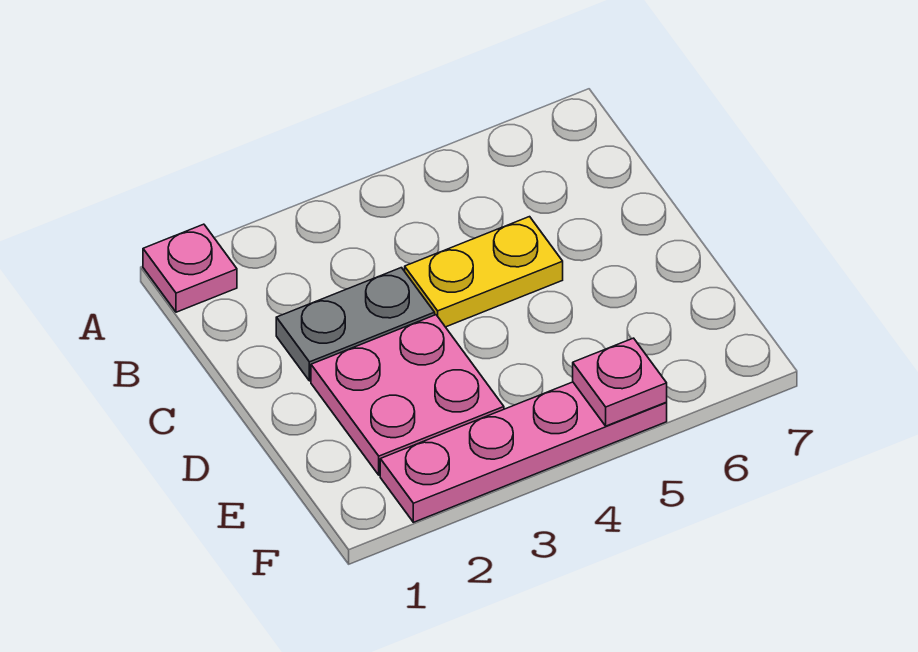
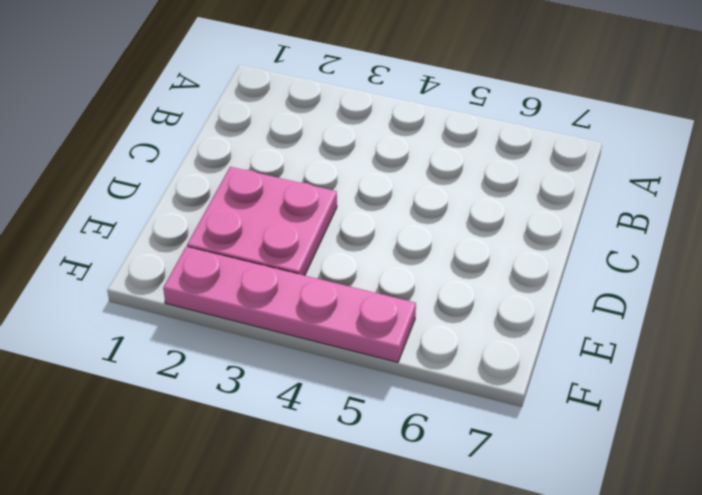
none -> pink plate A1 level 1
none -> grey plate C2:C3 level 1

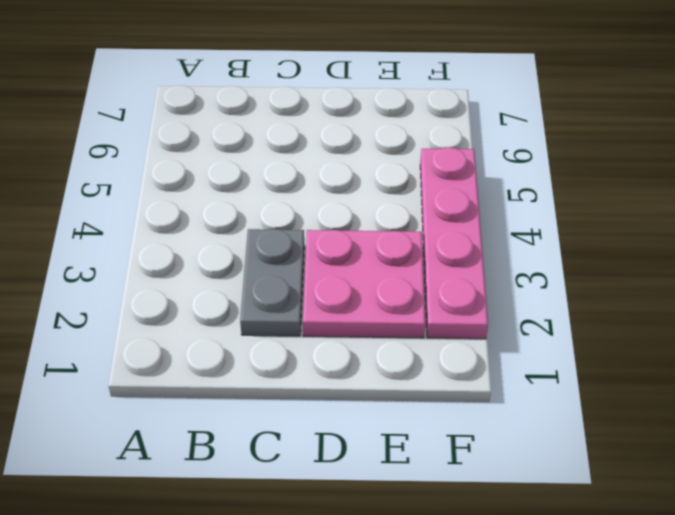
none -> pink plate A1 level 1
none -> yellow plate C4:C5 level 1

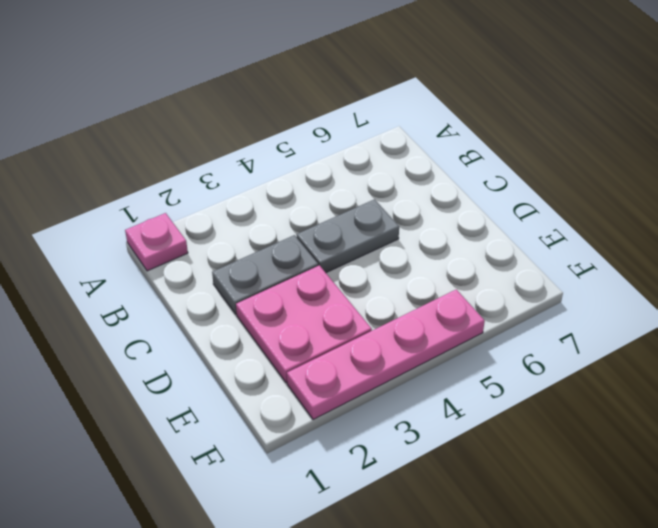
grey plate C4:C5 level 1 -> yellow plate C4:C5 level 1
none -> pink plate F5 level 2

